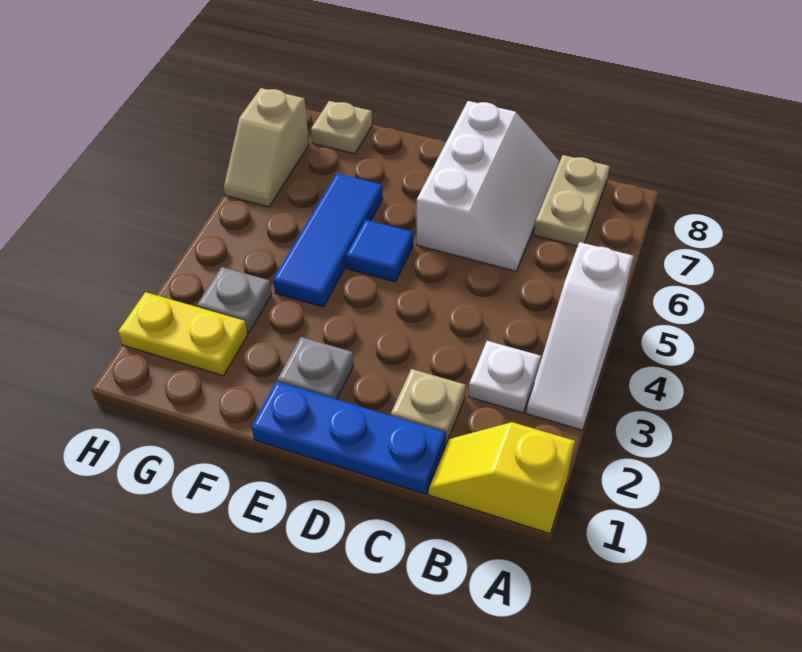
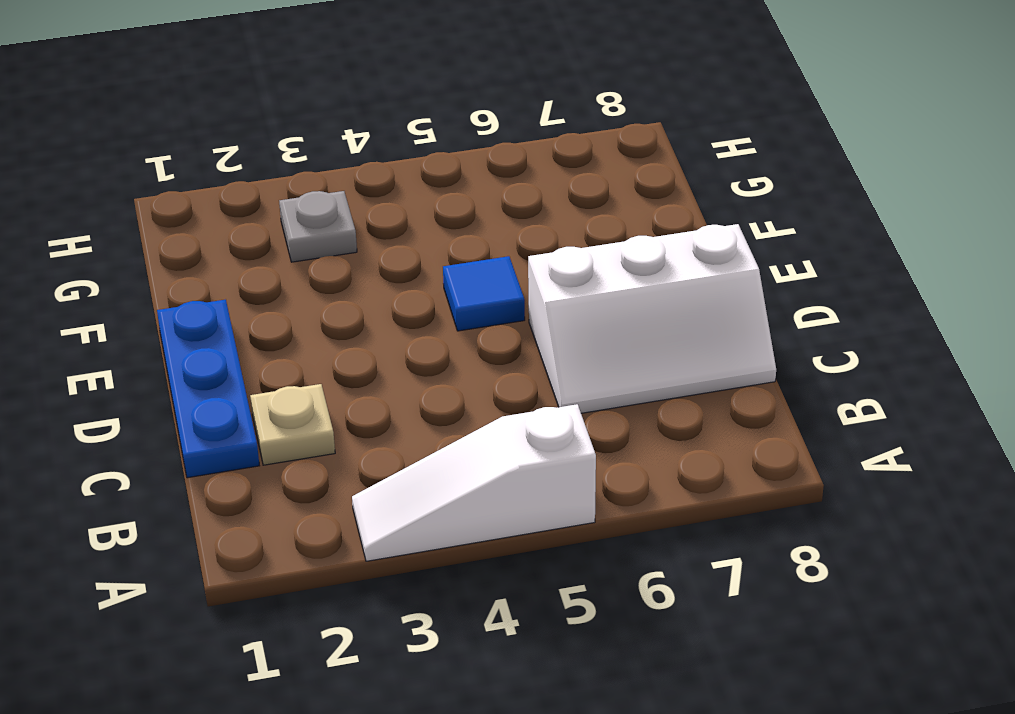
none -> yellow slope A1:B1 level 1 top A
none -> white plate B3 level 1
none -> tan plate B7:B8 level 1

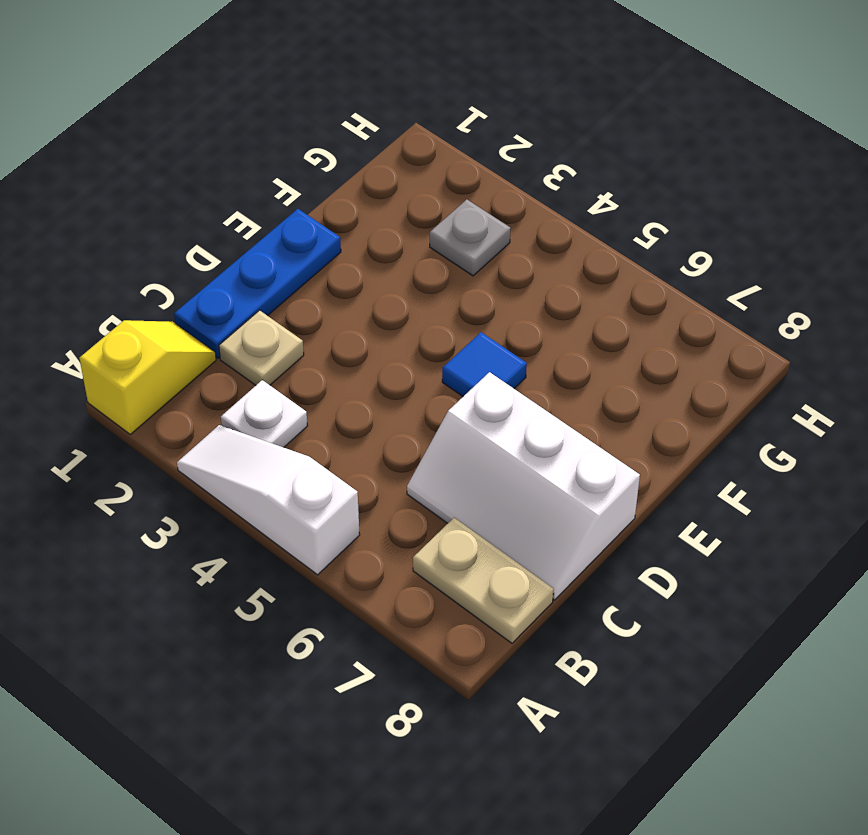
none -> grey plate E2 level 1
none -> blue tile F4:F6 level 1
none -> yellow plate G2:H2 level 1

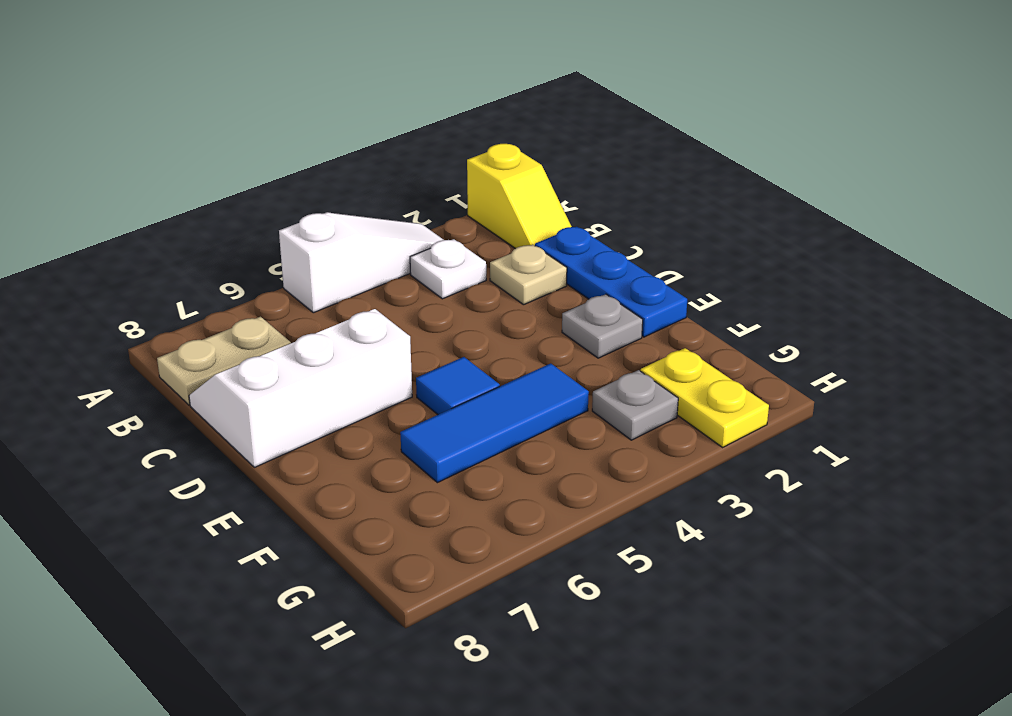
none -> tan plate G8 level 1
none -> tan slope H6:H7 level 1 top 7

